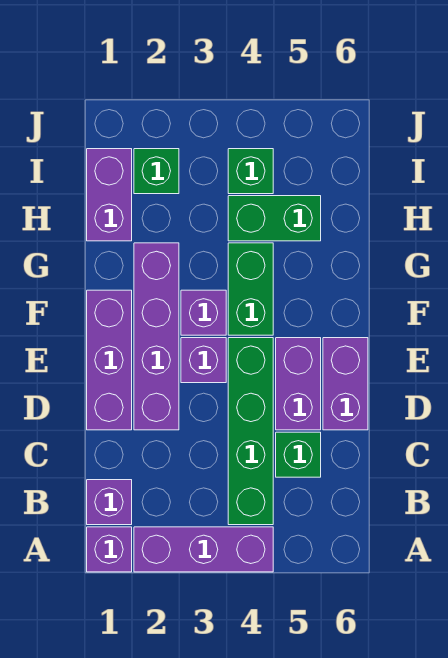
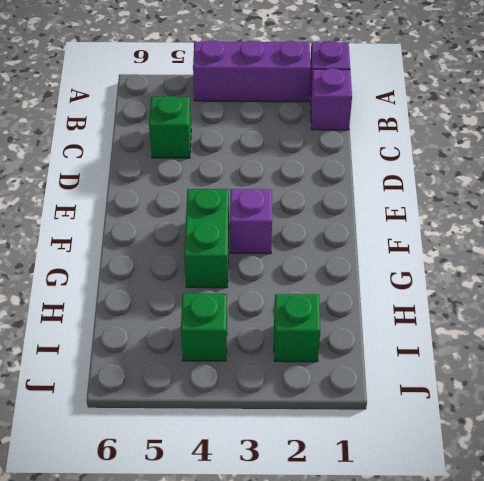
none -> green brick B4:E4 level 1
none -> purple brick D1:F1 level 1
none -> purple brick D2:G2 level 1

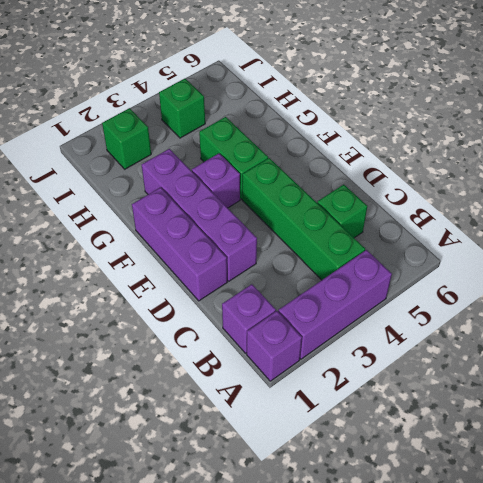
none -> purple brick D5:E5 level 1
none -> purple brick D6:E6 level 1
none -> purple brick E3 level 1

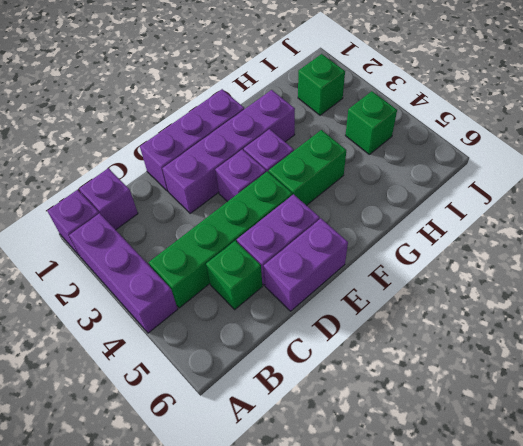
none -> purple brick H1:I1 level 1
none -> green brick H4:H5 level 1

